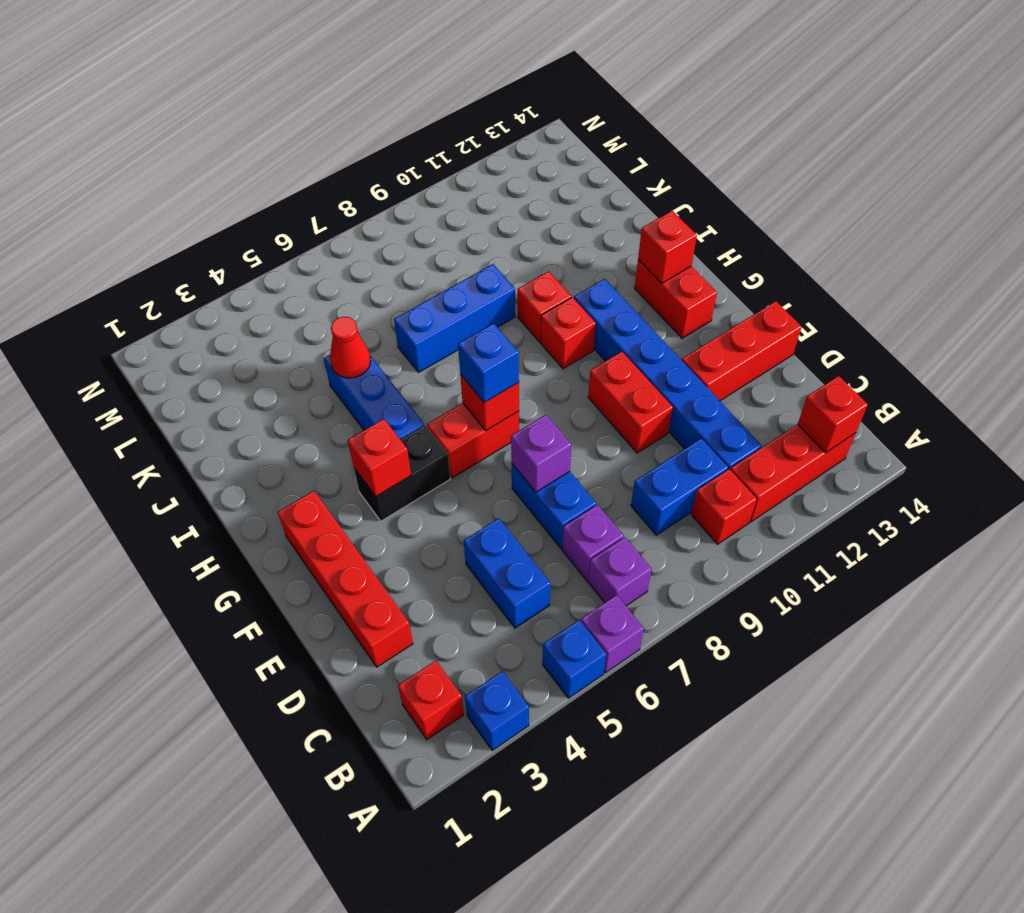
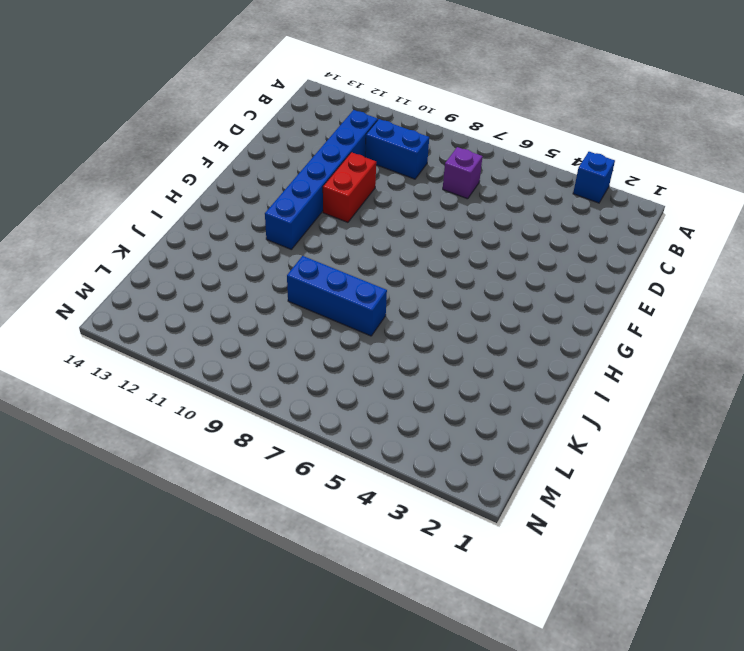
none -> blue brick A5 level 1
none -> purple brick A6 level 1
none -> red brick B2 level 1

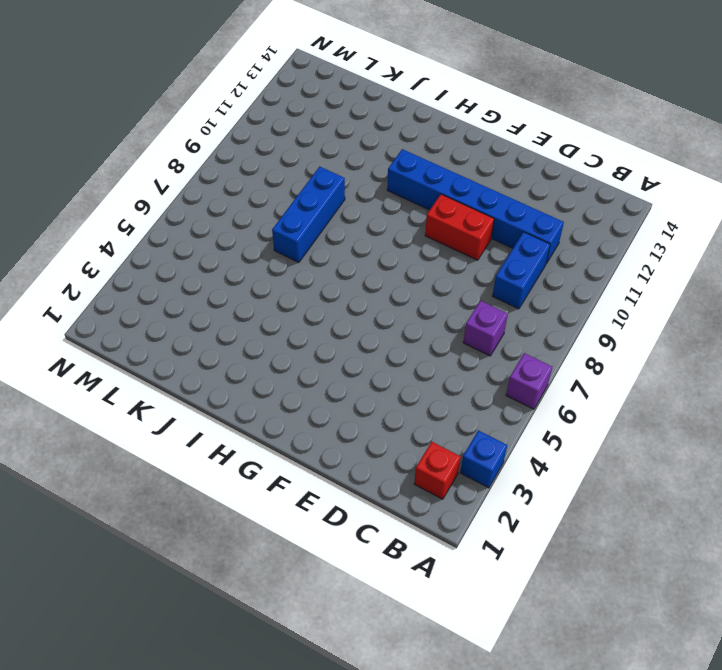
none -> blue brick A5 level 1
none -> purple brick B7 level 1
none -> red brick B10 level 1

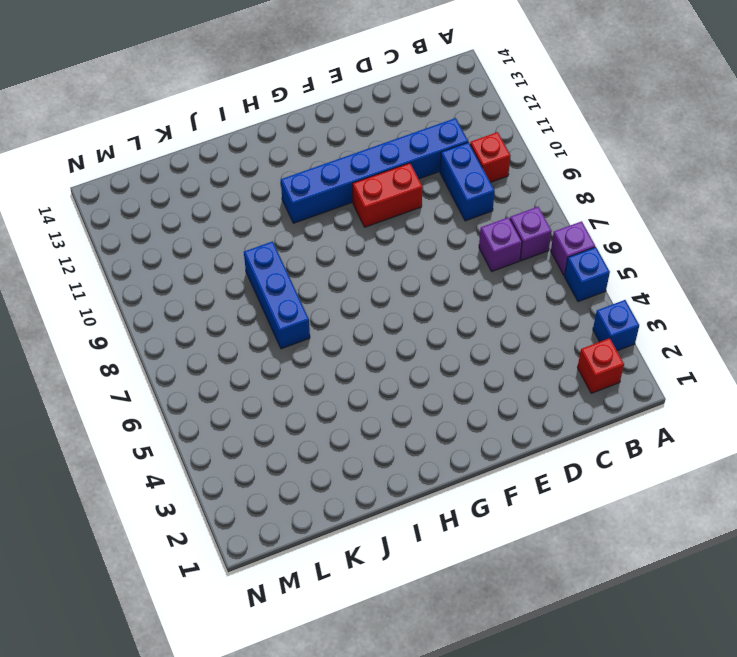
none -> red brick B11:B13 level 1
none -> blue brick C5:D5 level 1
none -> red brick D2:G2 level 1

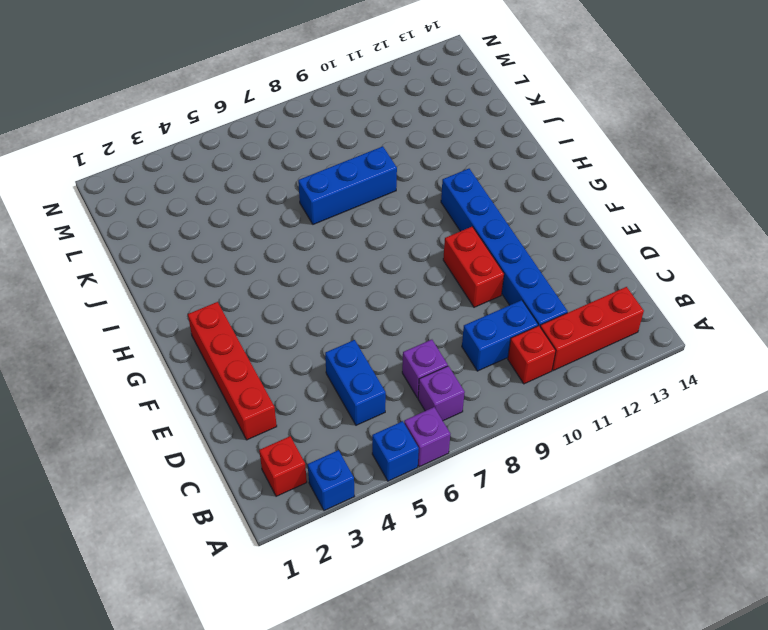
none -> blue brick D7:E7 level 1
none -> red brick E12:E14 level 1
none -> black brick G4:G5 level 1

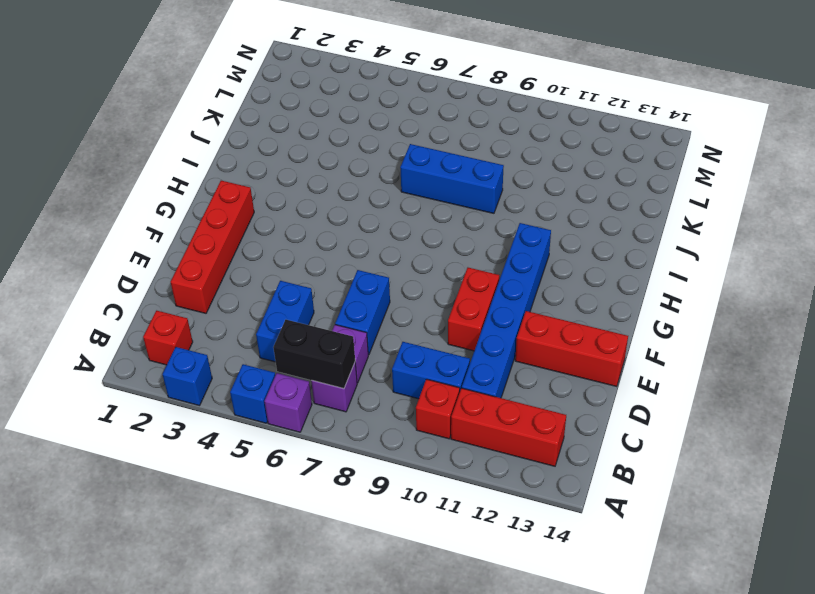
black brick B6:B7 level 2 -> black brick G4:G5 level 1
none -> red brick G6:G7 level 1
none -> red brick G13:H13 level 1
none -> blue brick H5:J5 level 1

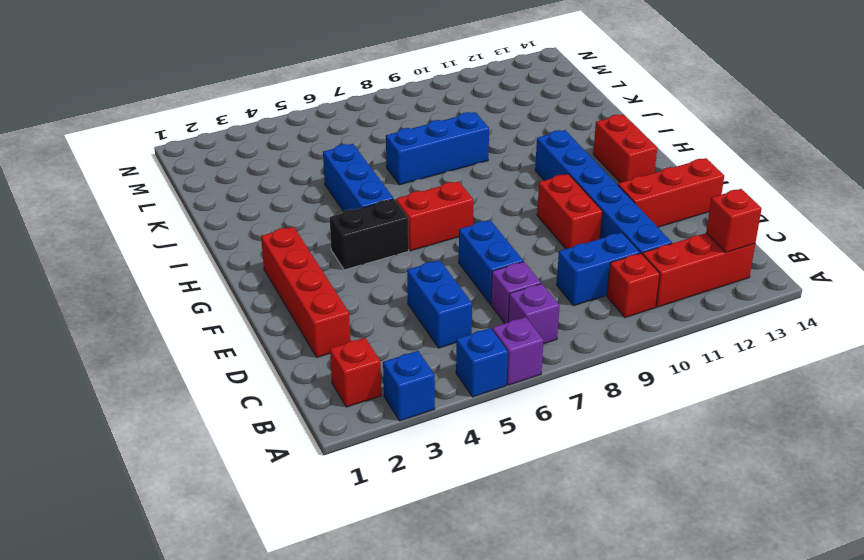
none -> red brick H10 level 1
none -> red brick I10 level 1
none -> purple brick E7 level 2

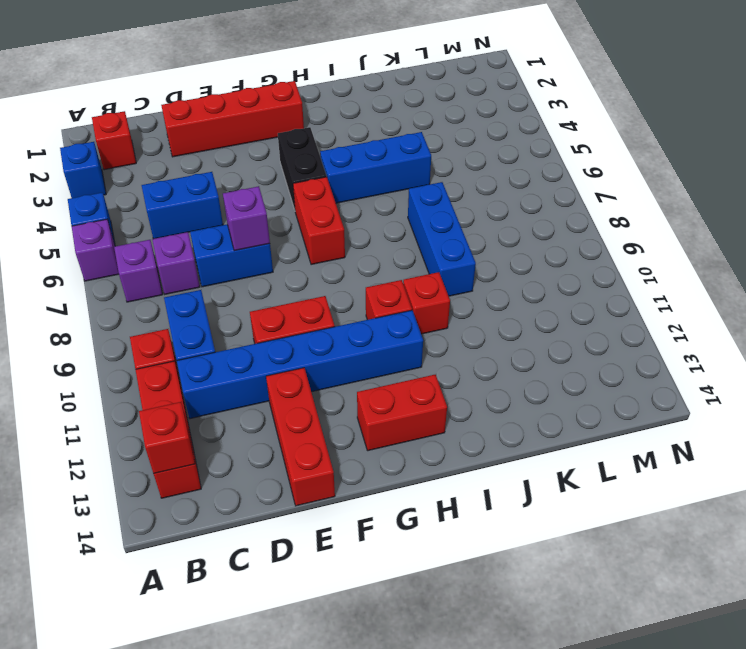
none -> red brick G4 level 2
none -> red brick G7 level 2
none -> red brick H13 level 2

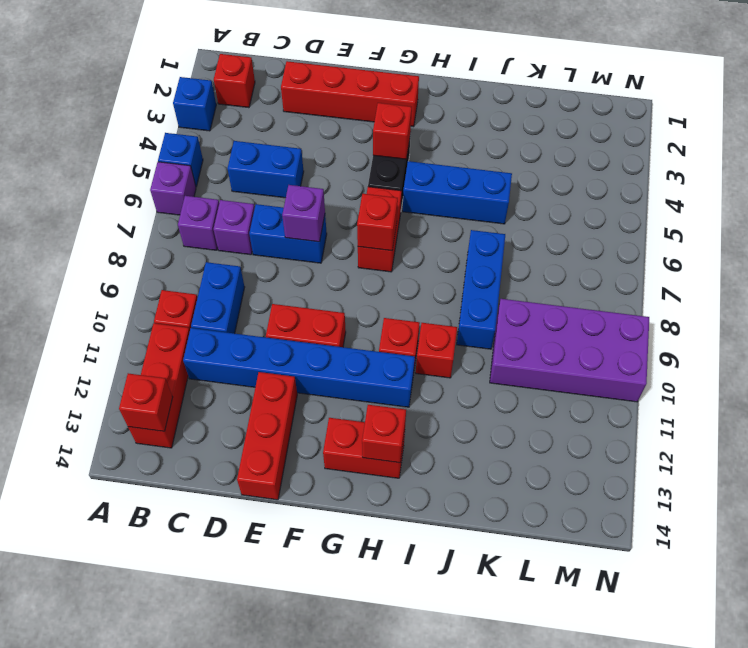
purple brick K9:N10 level 1 -> none
none -> red cone J5 level 2
none -> blue brick G7 level 3

